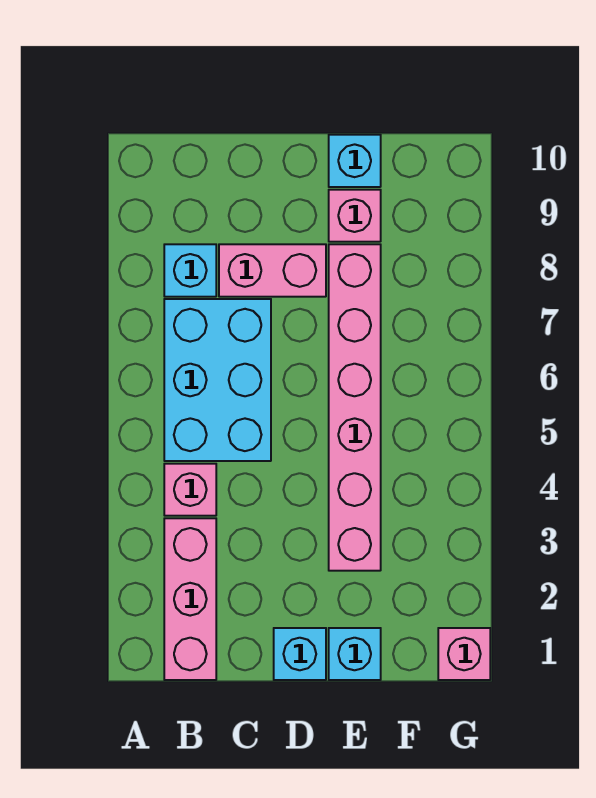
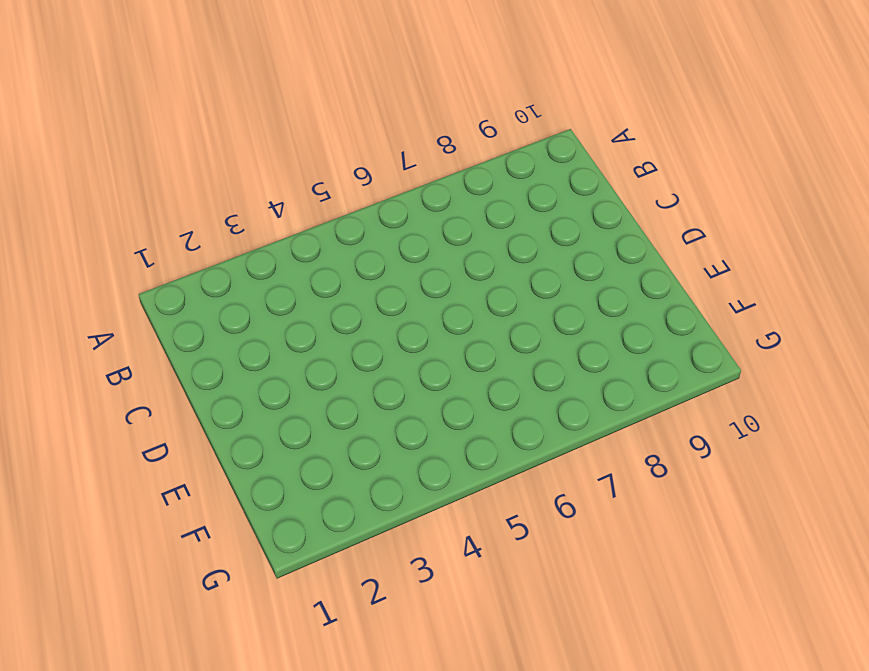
none -> pink brick B1:B3 level 1
none -> pink brick B4 level 1

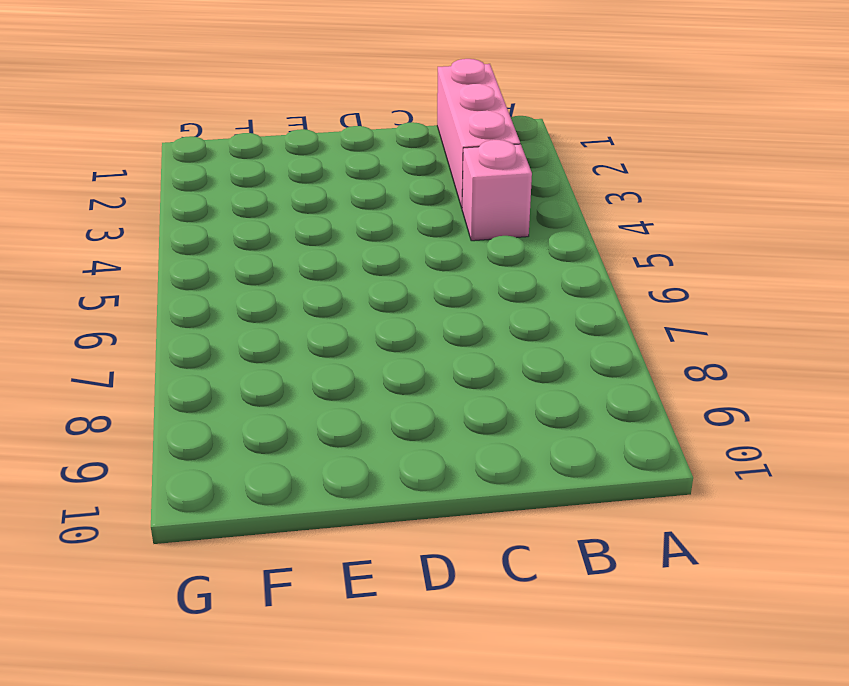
none -> cyan brick B5:C7 level 1
none -> cyan brick B8 level 1

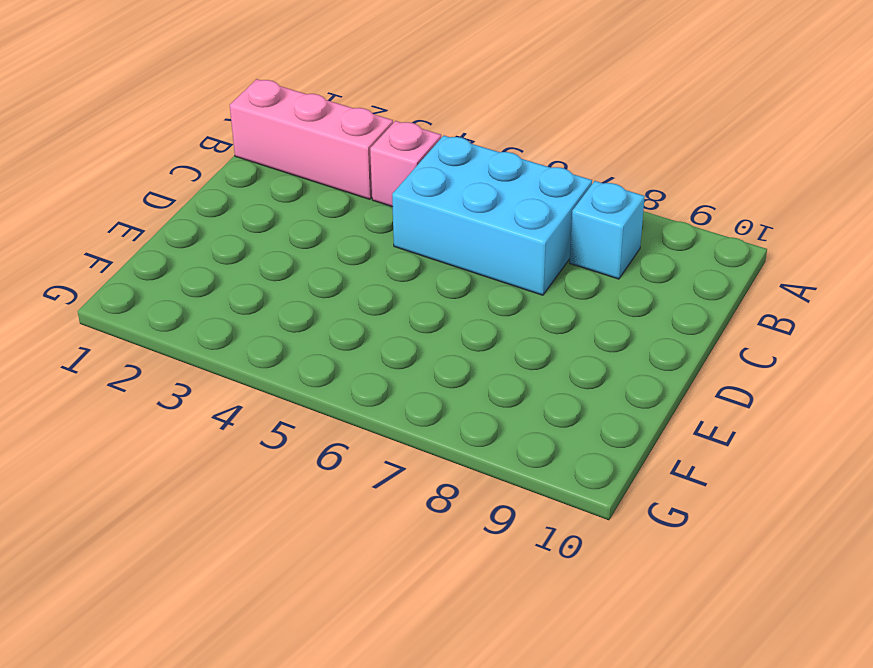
none -> pink brick C8:D8 level 1
none -> cyan brick D1 level 1

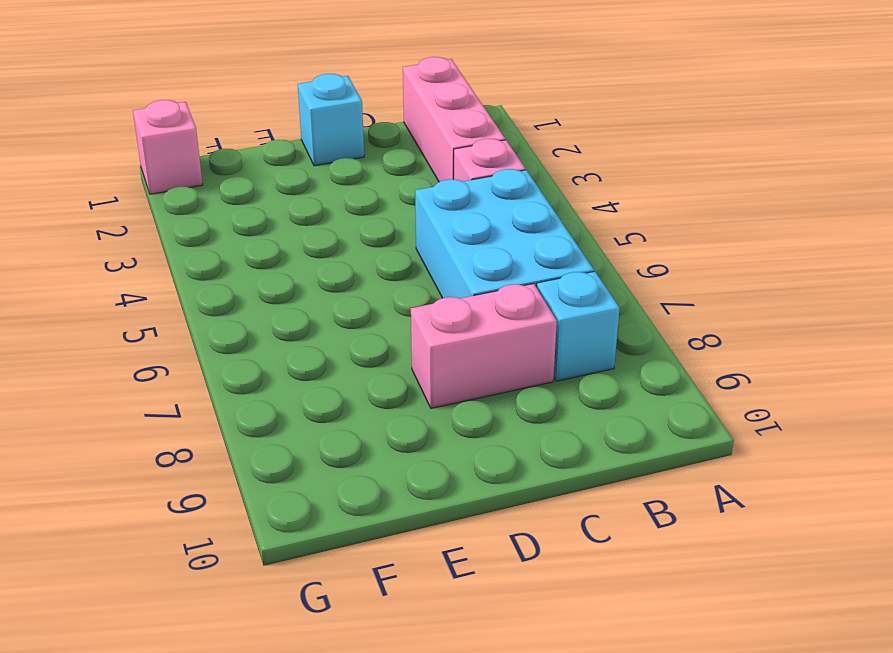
none -> cyan brick E1 level 1
none -> pink brick E3:E8 level 1

